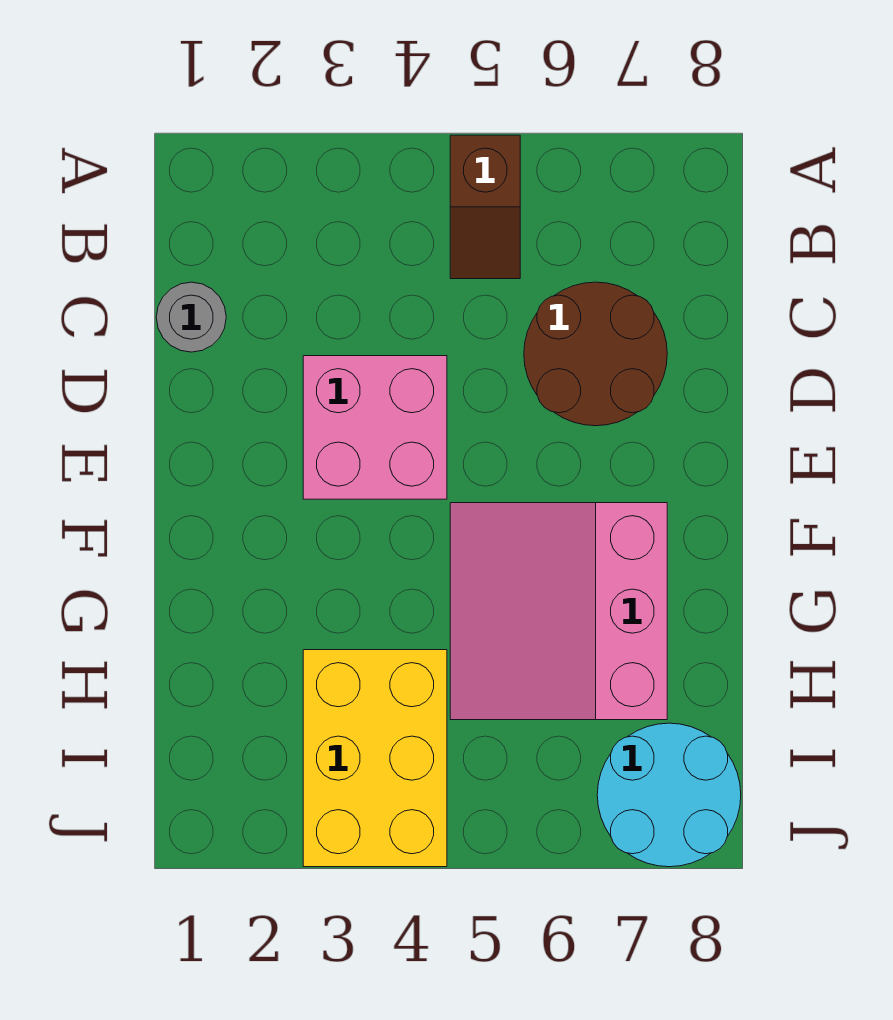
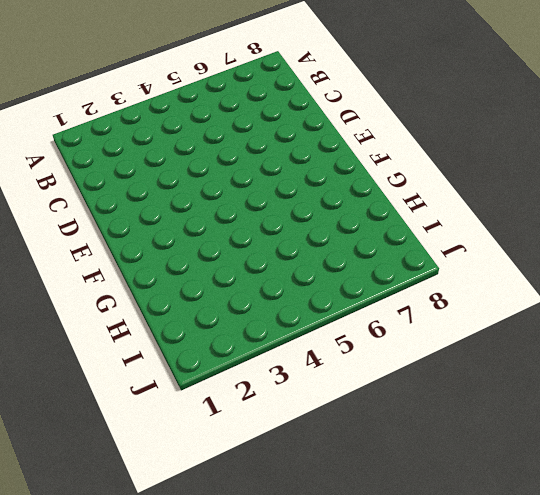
none -> brown slope A5:B5 level 1 top A
none -> grey round brick C1 level 1

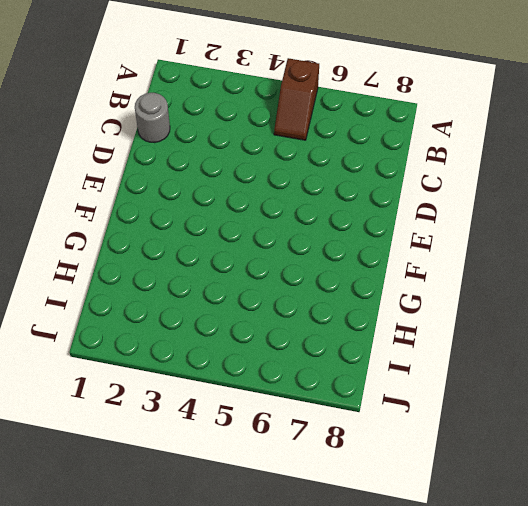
none -> brown round brick C6:D7 level 1
none -> pink brick D3:E4 level 1

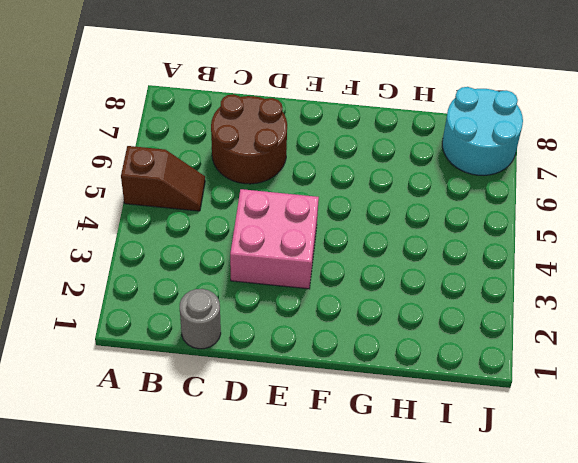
none -> pink slope F5:H7 level 1 top 7
none -> yellow brick H3:J4 level 1

